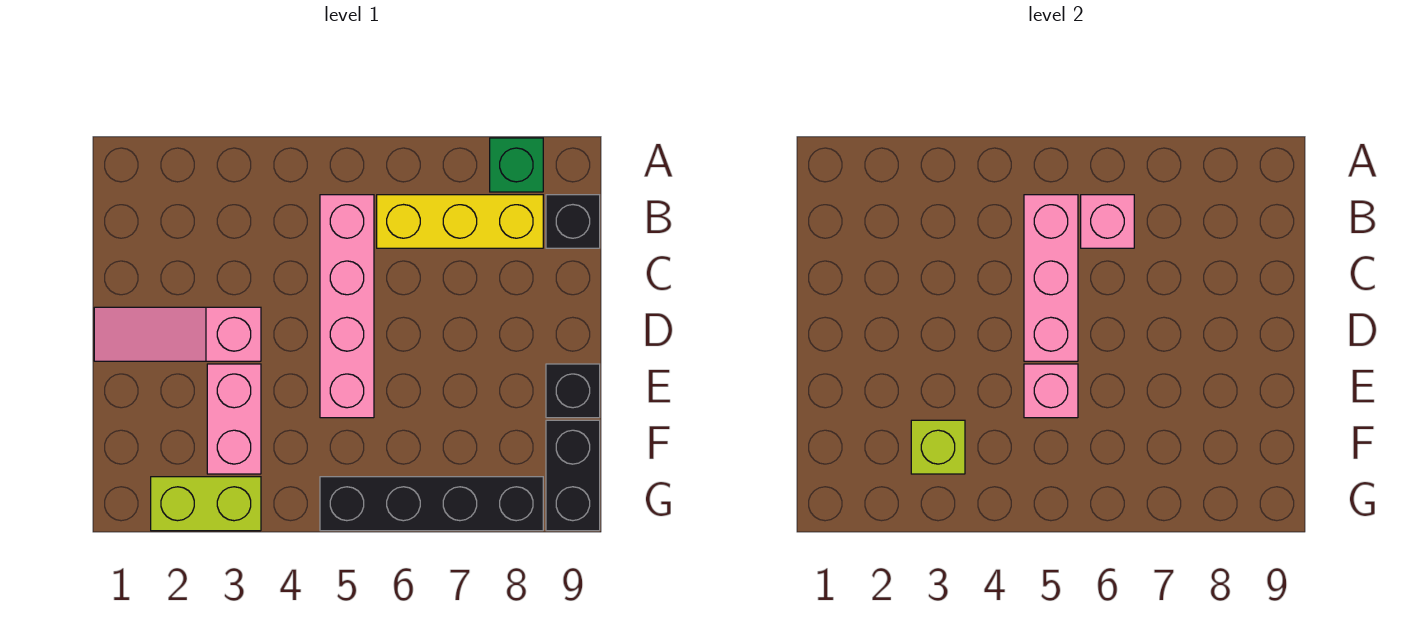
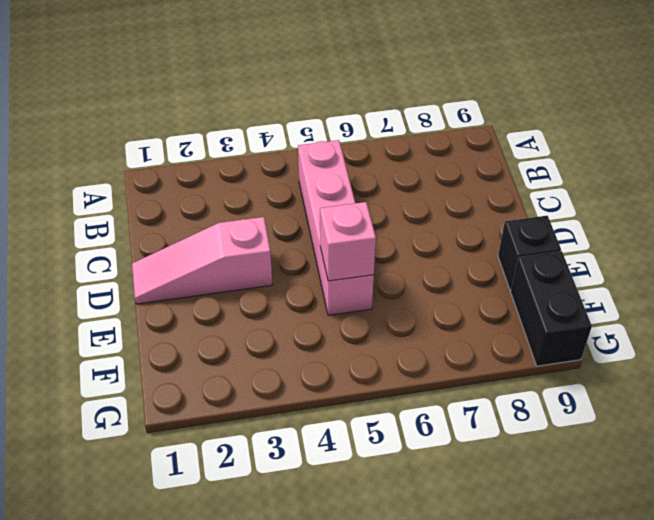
none -> green brick A8 level 1
none -> yellow brick B6:B8 level 1
none -> black brick B9 level 1

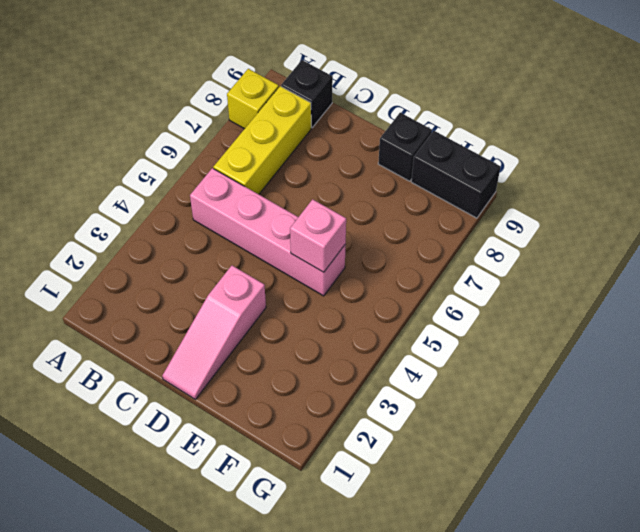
yellow brick A8 level 1 -> green brick A8 level 1
none -> pink brick E3:F3 level 1
none -> lime brick G2:G3 level 1
none -> black brick G5:G8 level 1

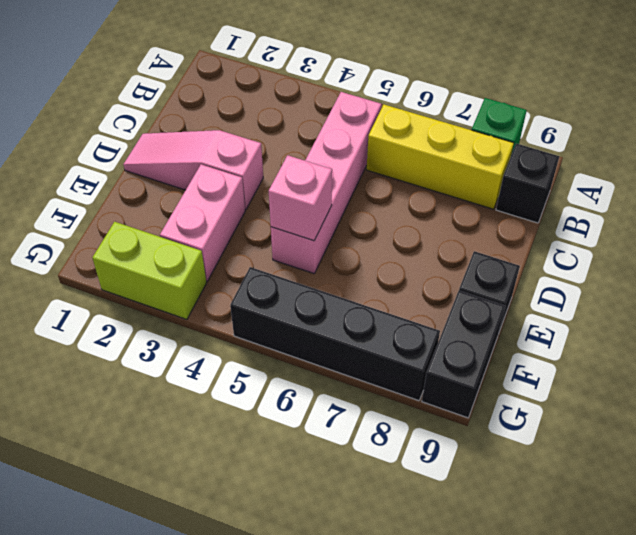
none -> pink brick B5:D5 level 2
none -> pink brick B6 level 2
none -> lime brick F3 level 2

